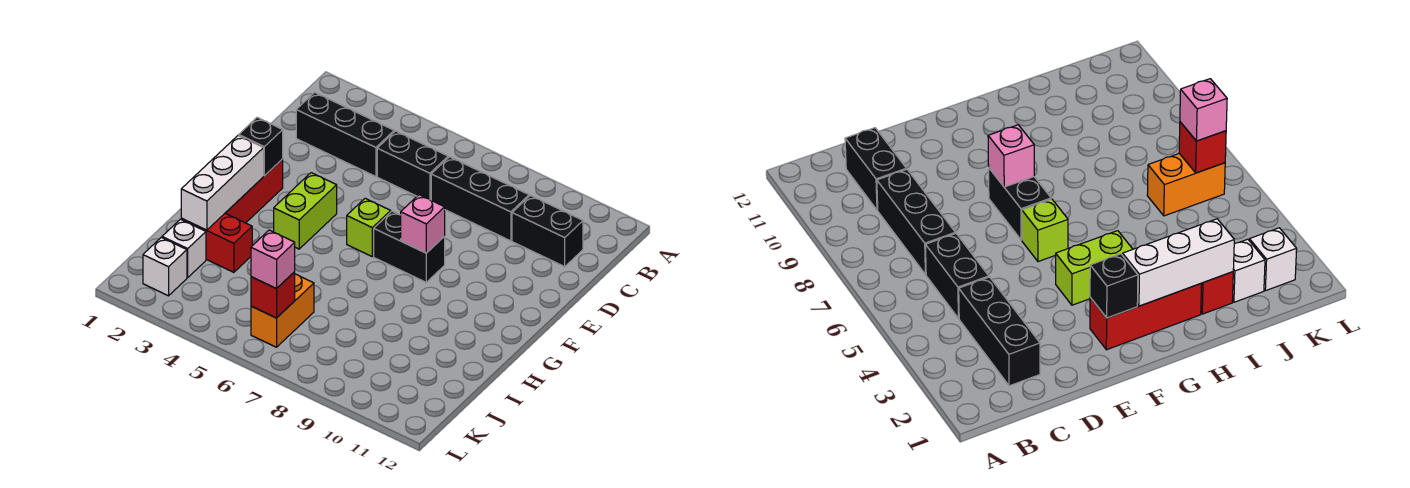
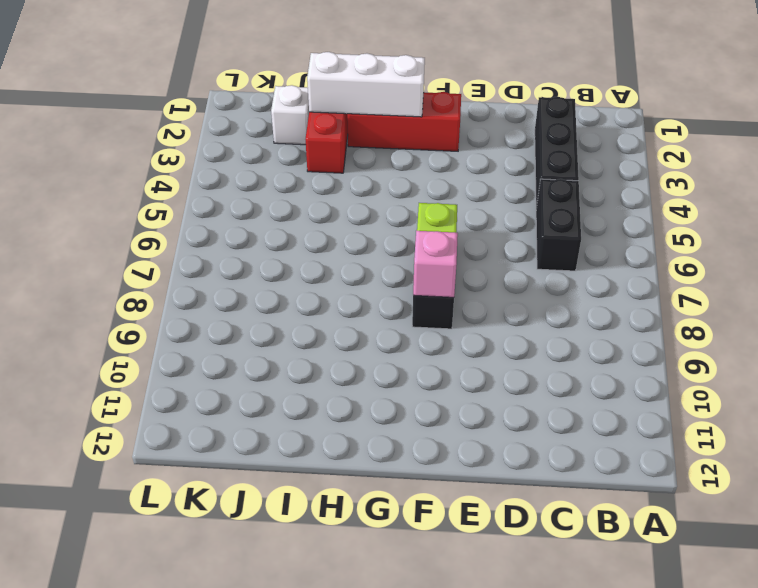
none -> black brick C7:C9 level 1
none -> black brick C10:C11 level 1
none -> lime brick F4:G4 level 1

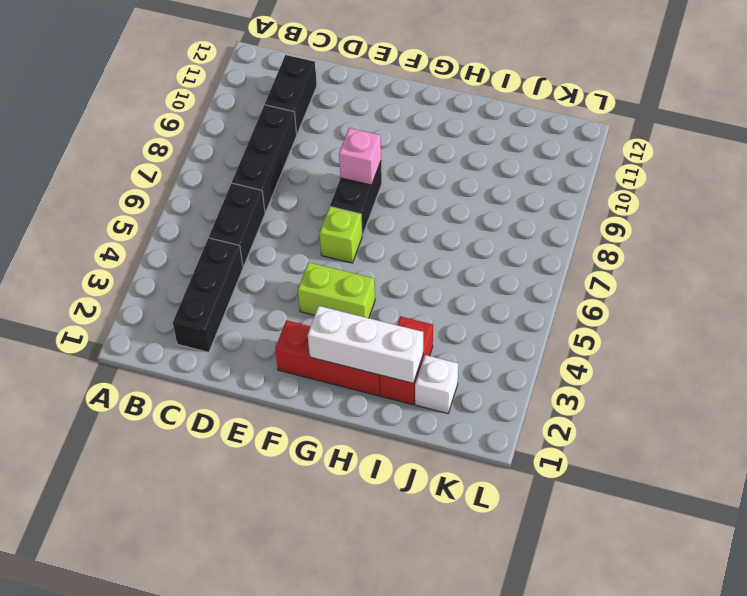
none -> orange brick J6:K6 level 1
none -> white brick K2 level 1
none -> black brick F2 level 2

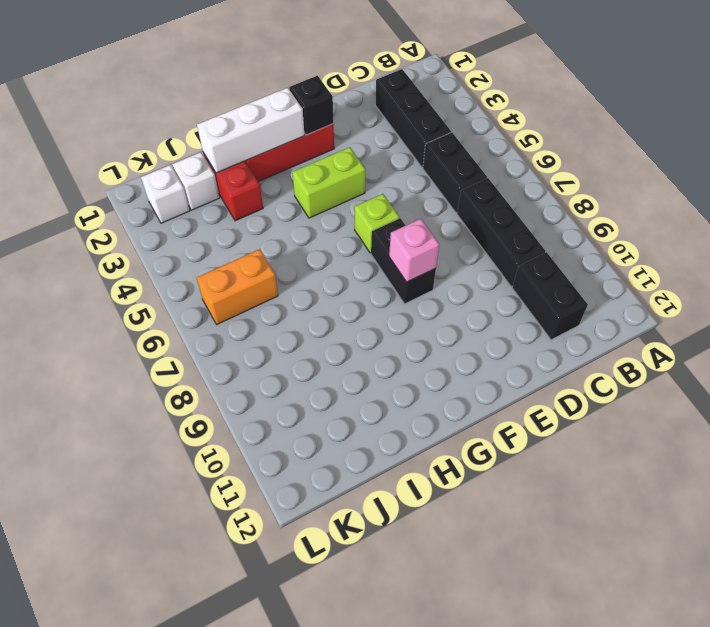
none -> red brick K6 level 2
none -> pink brick K6 level 3

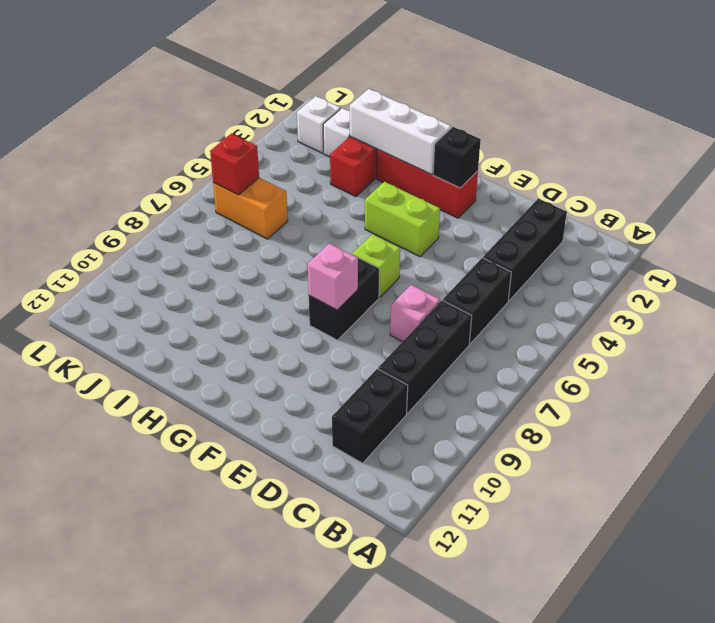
pink brick D7 level 1 -> pink brick K6 level 3

